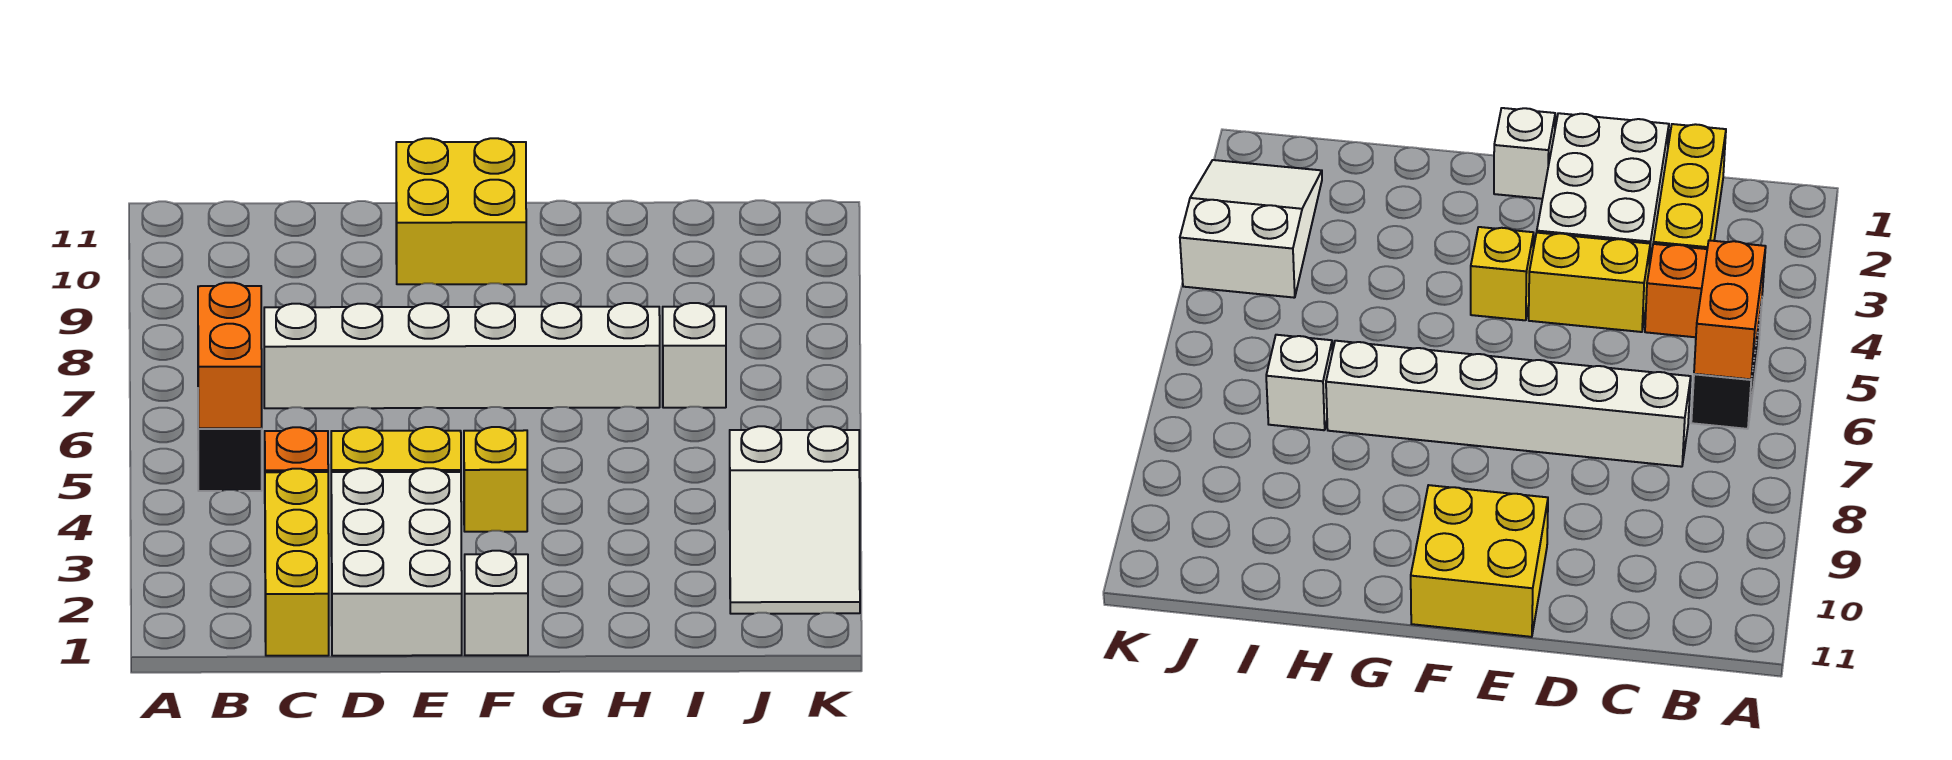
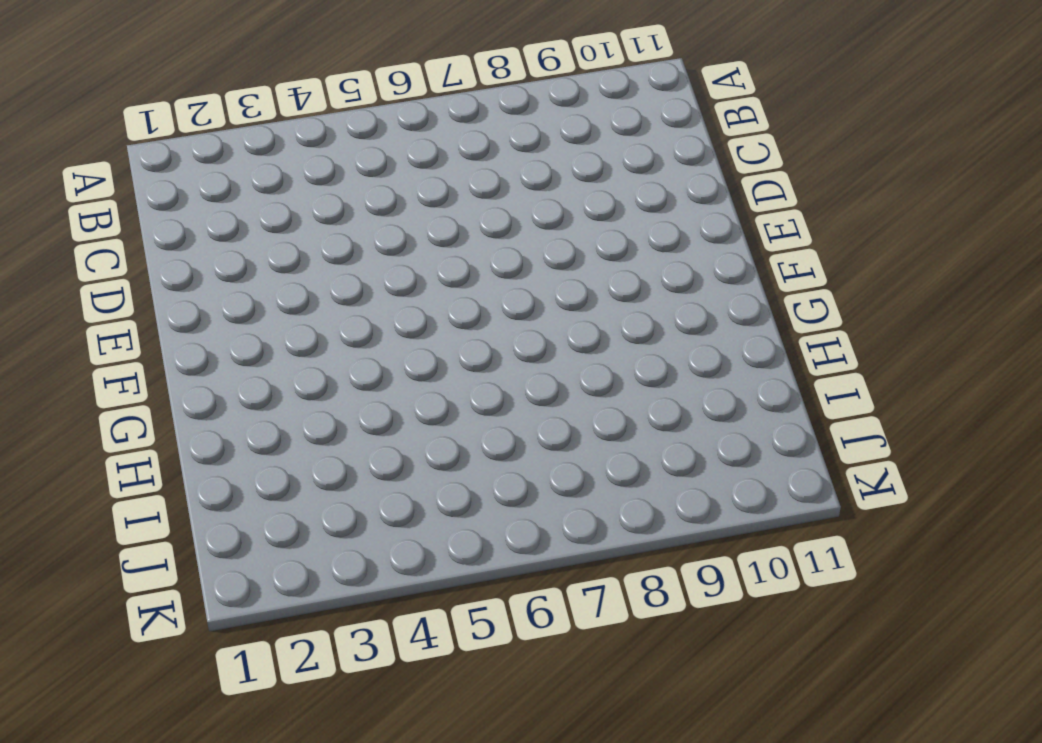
none -> black brick B5:B6 level 1
none -> yellow brick C1:C3 level 1
none -> orange brick C4 level 1

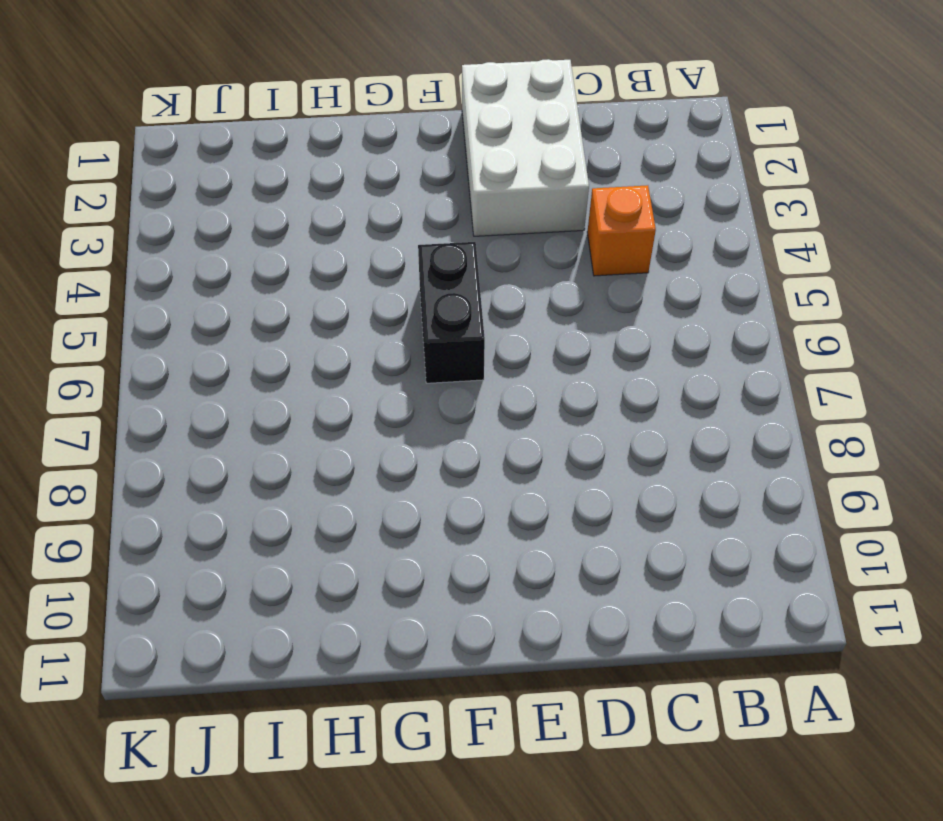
black brick F5:F6 level 1 -> black brick B5:B6 level 1
none -> yellow brick C1:C3 level 1
none -> white brick C7:H7 level 1
none -> yellow brick D4:E4 level 1

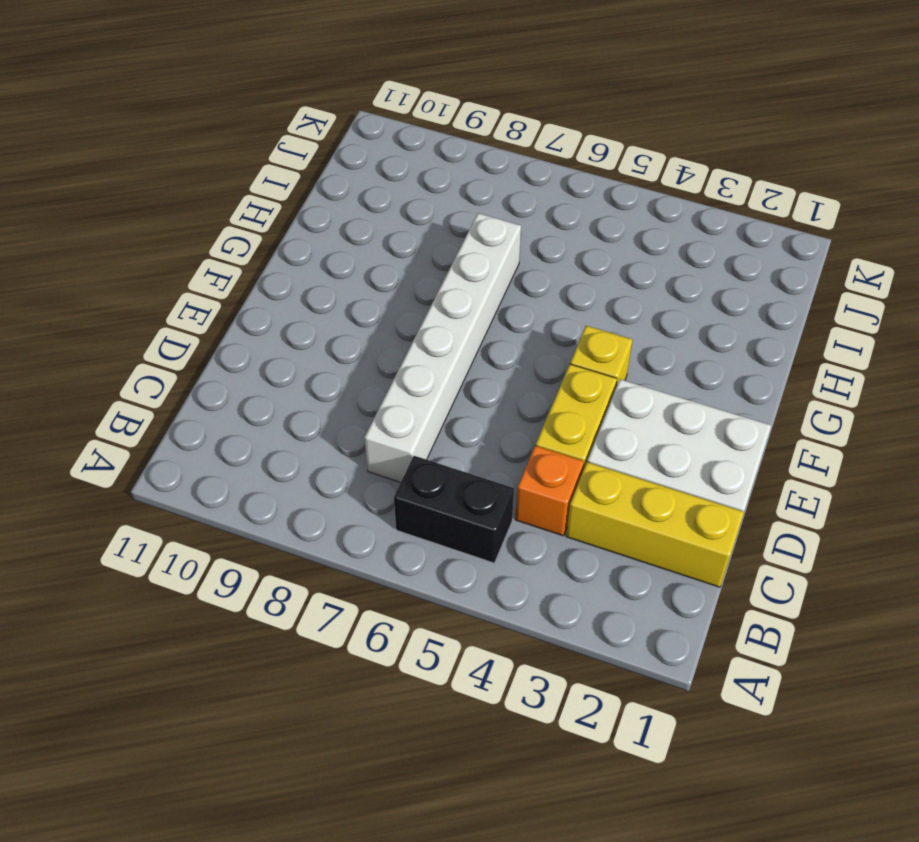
none -> yellow brick E10:F11 level 1
none -> white brick F1 level 1
none -> white brick I7 level 1

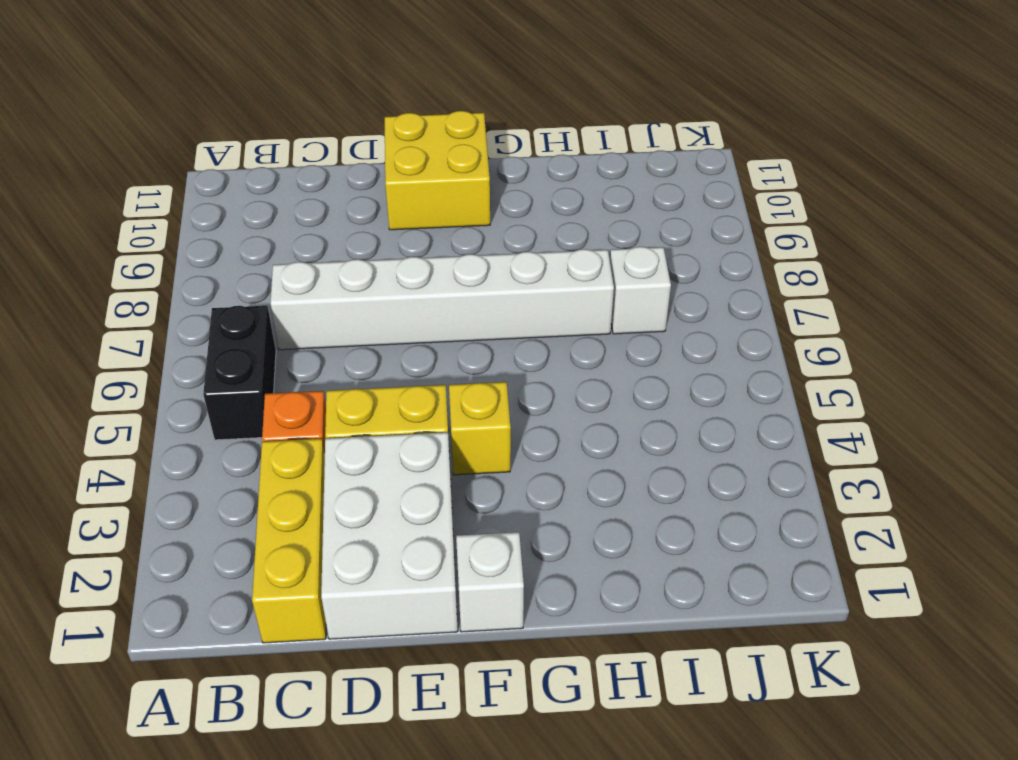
none -> white slope J2:K4 level 1 top 4
none -> orange brick B5:B6 level 2

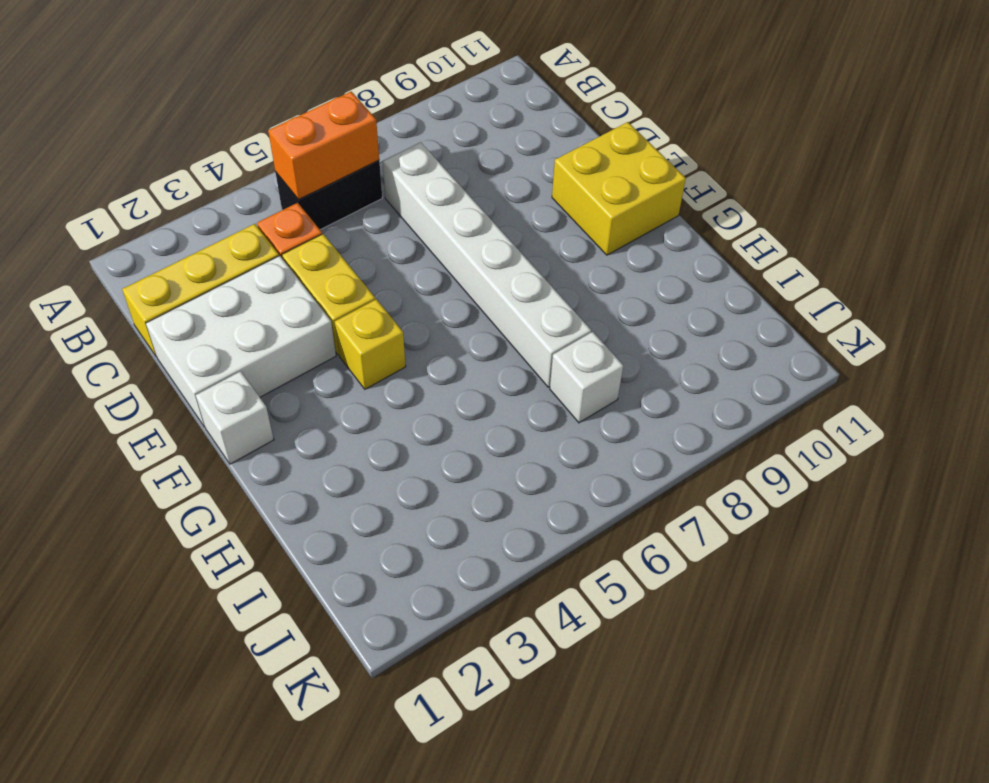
none -> white slope J2:K4 level 1 top 4

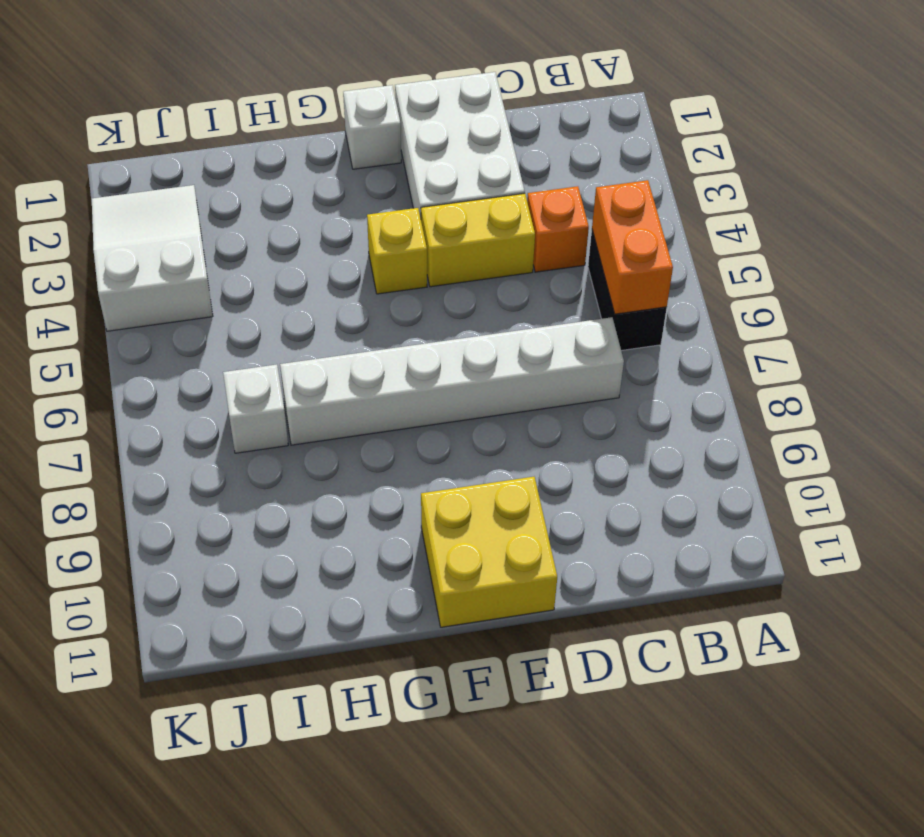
none -> yellow brick C1:C3 level 1

